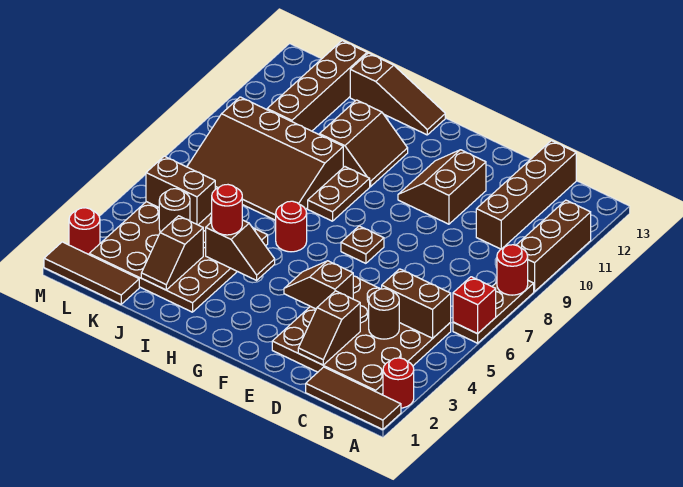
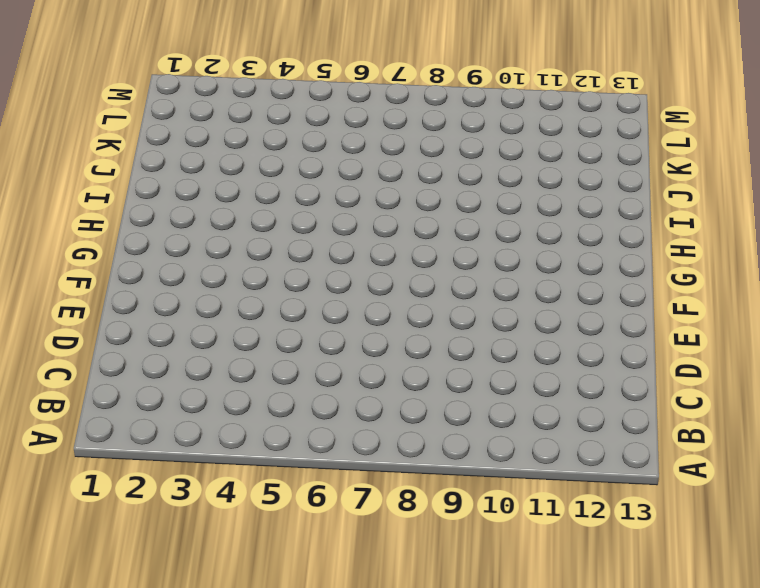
none -> brown tile A1:C1 level 1
none -> red round brick A2 level 1
none -> brown plate A6:A8 level 1

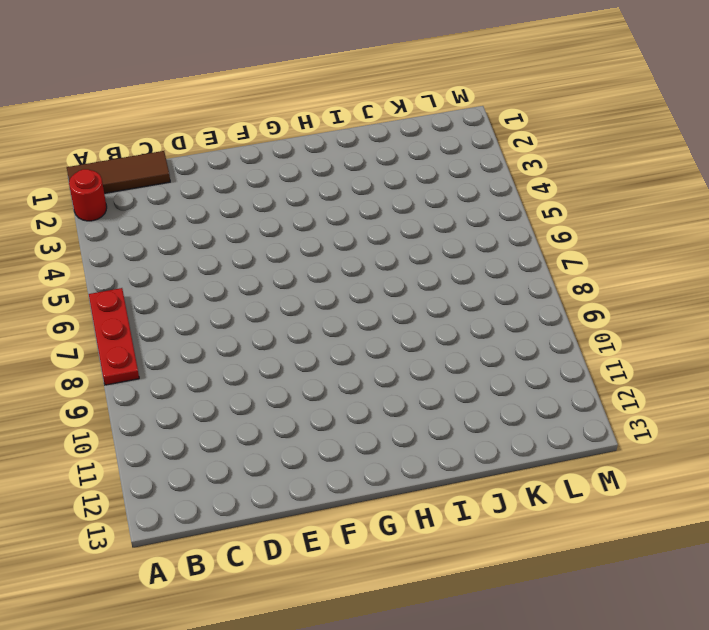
red plate A6:A8 level 1 -> brown plate A6:A8 level 1
none -> brown brick A9:A11 level 1
none -> brown plate B2:E5 level 1
none -> brown brick C10:C13 level 1

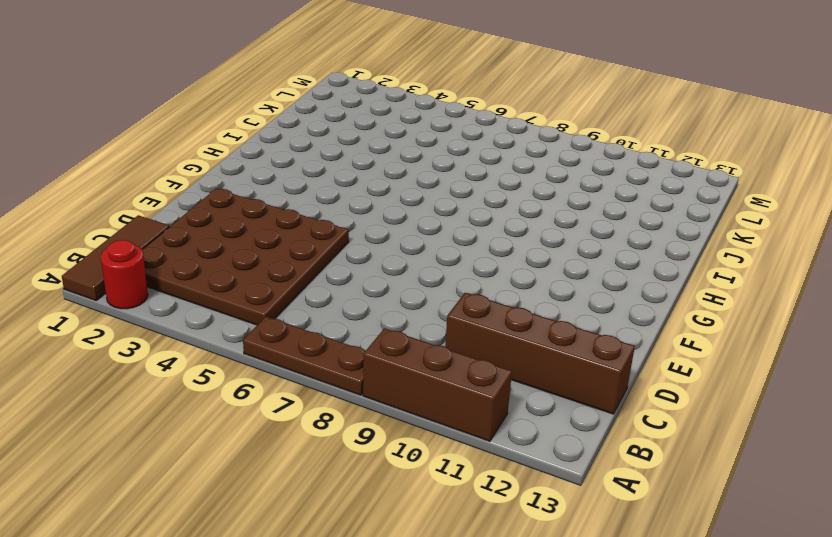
none -> brown slope E10:F11 level 1 top E
none -> brown plate F7 level 1
none -> red round brick H6 level 1

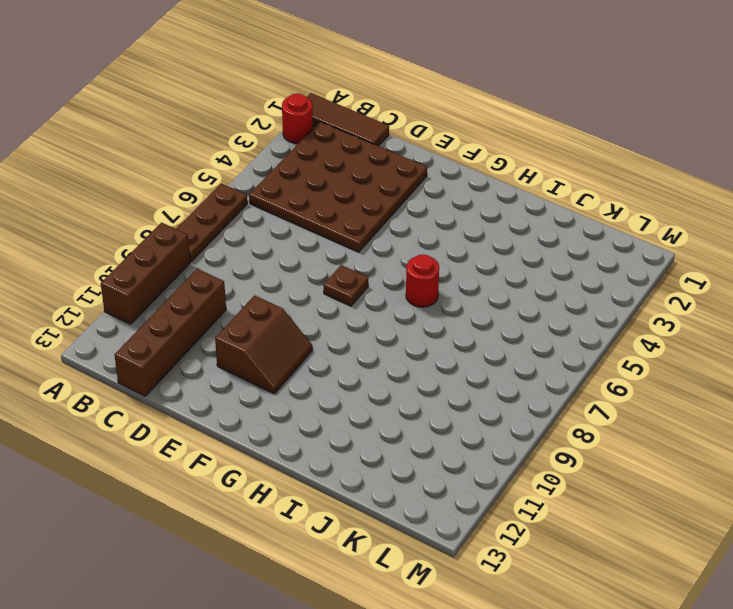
none -> brown plate H8:H9 level 1
none -> brown slope H10:I11 level 1 top I
none -> brown slope H13:J13 level 1 top J

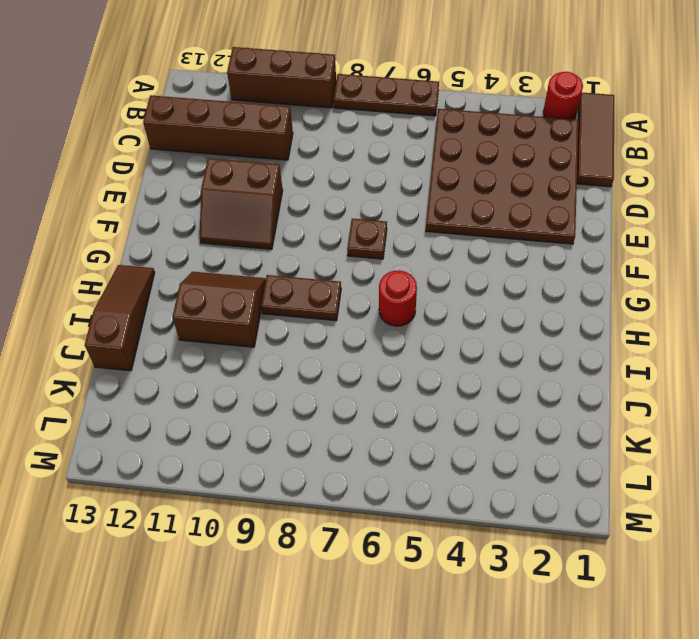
none -> brown plate I2:L5 level 1
none -> brown slope I7:L9 level 1 top 9
none -> brown tile K1:M1 level 1

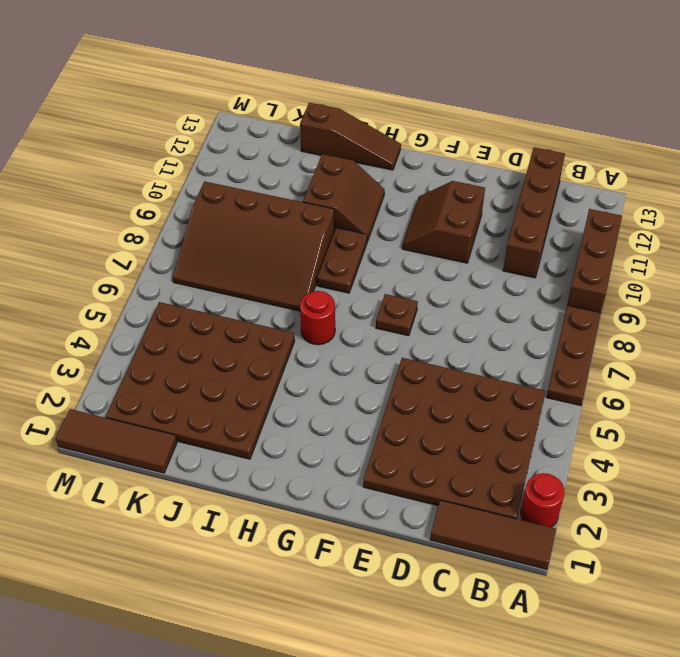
none -> brown brick K10:K13 level 1
none -> red round brick M2 level 1
none -> red brick A6 level 2

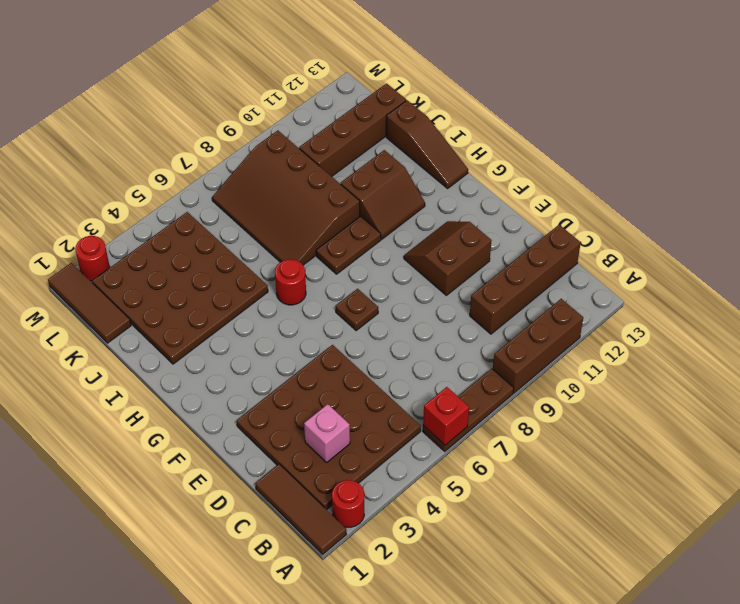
pink brick C3 level 2 -> none
none -> red round brick A8 level 2
none -> brown brick B5:C5 level 2
none -> brown round brick C4 level 2

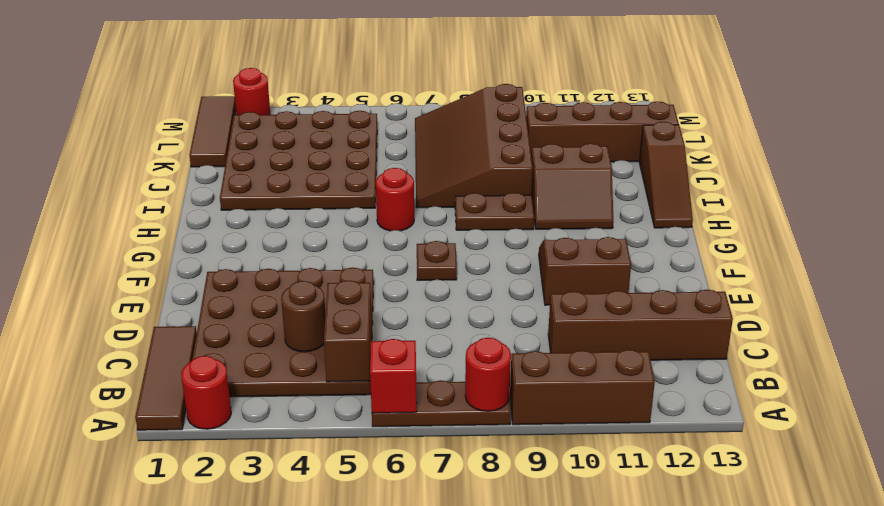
none -> brown slope D2:D3 level 2 top 3
none -> brown slope E4:F4 level 2 top E
none -> brown slope H4:I4 level 2 top I

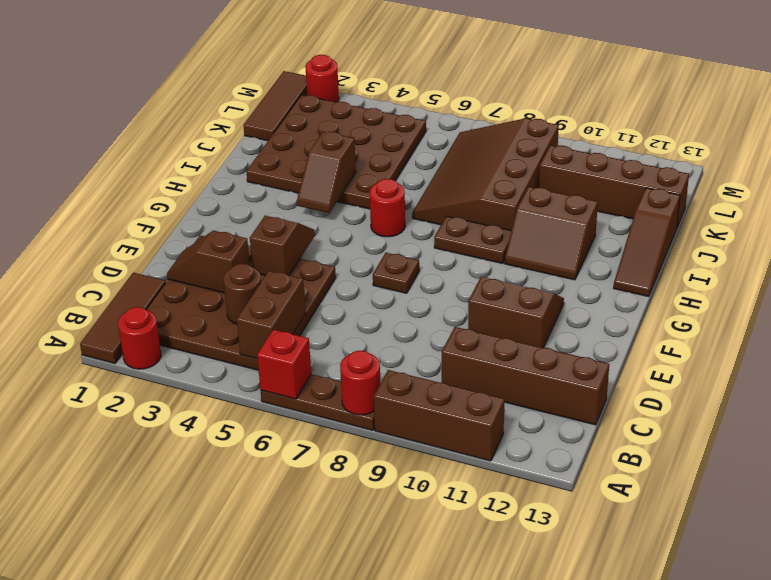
none -> brown slope J2:J3 level 2 top 3
none -> brown round brick K4 level 2
none -> brown brick K5:L5 level 2

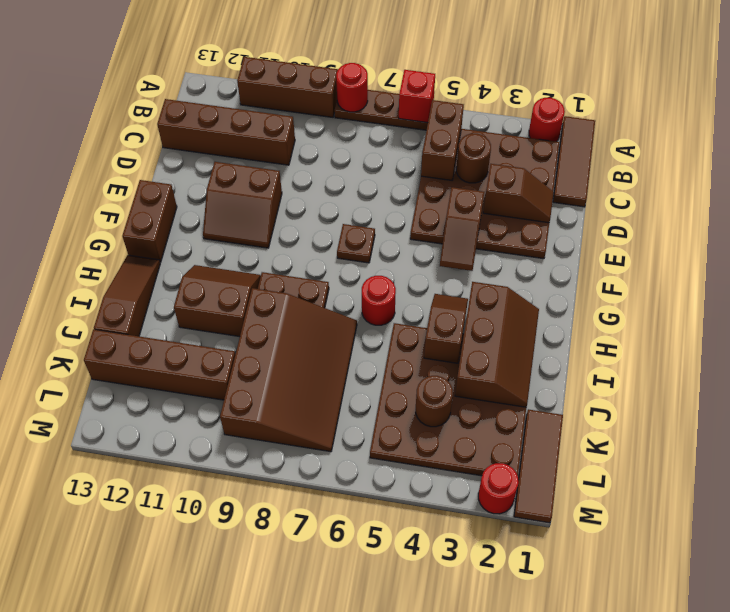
brown brick F13:G13 level 1 -> brown brick K5:L5 level 2
brown slope H2:J3 level 2 top 3 -> brown slope J2:J3 level 2 top 3
none -> red round brick I4 level 3

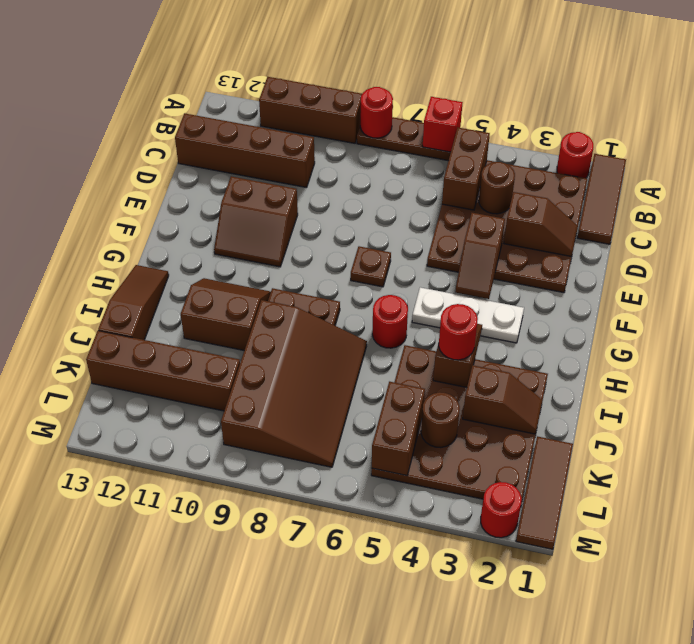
white plate G3:G5 level 1 -> none

